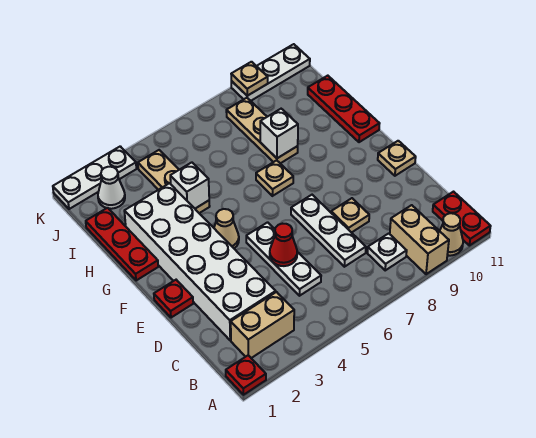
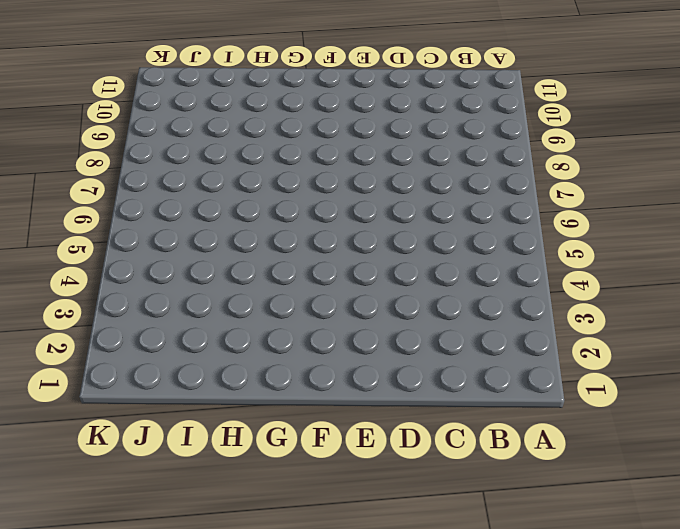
none -> red plate A1 level 1
none -> tan brick A9:B9 level 1
none -> tan cone A10 level 1

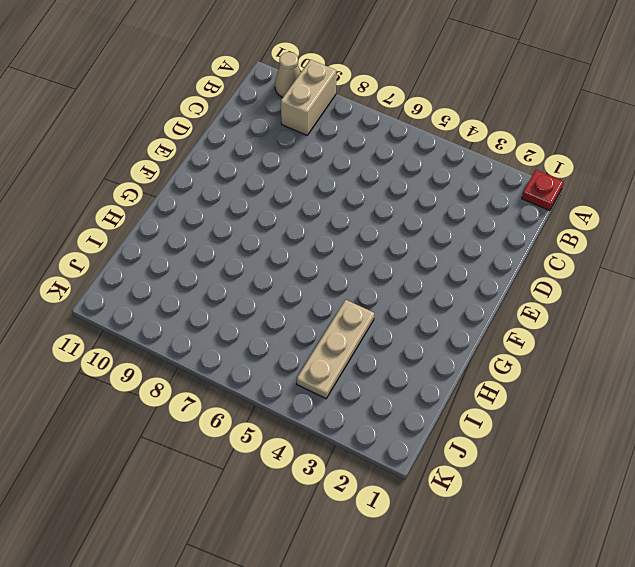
none -> red plate A11:B11 level 1
none -> tan brick B2:B3 level 1
none -> white plate B8 level 1

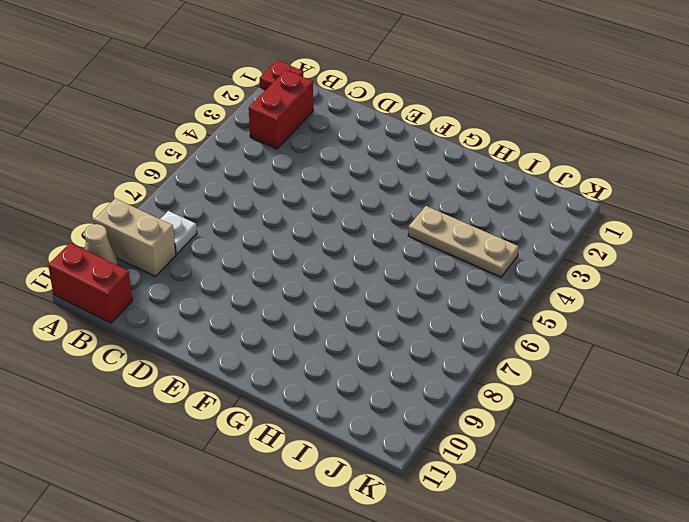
red brick A11:B11 level 1 -> red plate A11:B11 level 1
red brick B2:B3 level 1 -> tan brick B2:B3 level 1
none -> white brick C2:H3 level 1
none -> white plate C5:E5 level 1
none -> white plate C7:E7 level 1

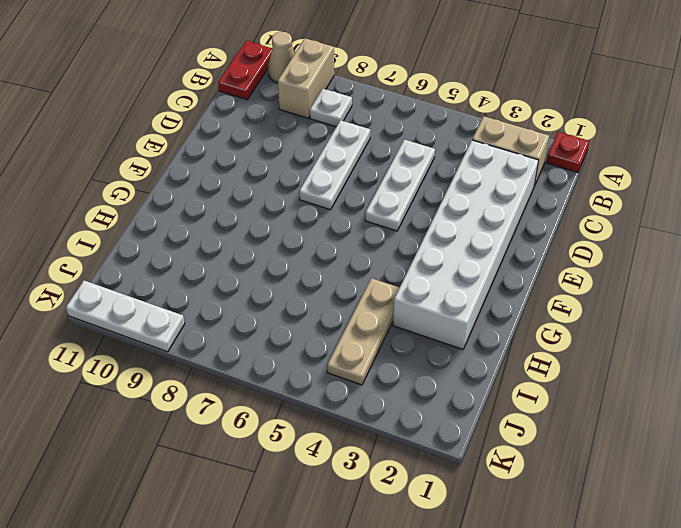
none -> tan plate D8 level 1
none -> red plate E1 level 1
none -> tan plate E11 level 1

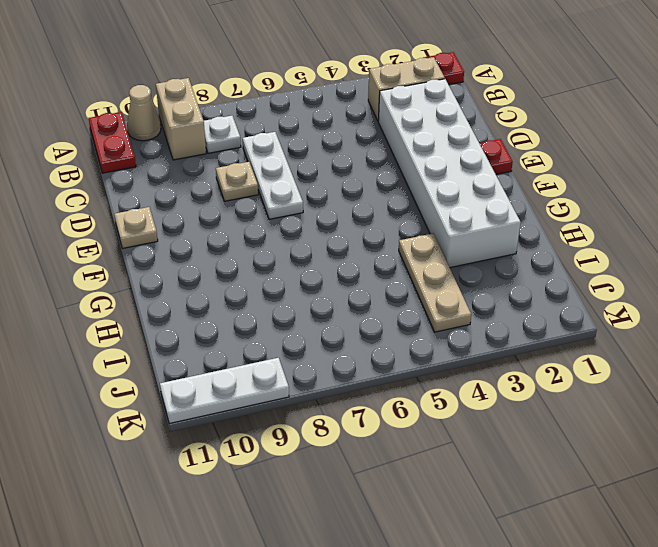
none -> white plate C5:E5 level 1
none -> tan cone F4 level 1
none -> red plate G1:I1 level 1

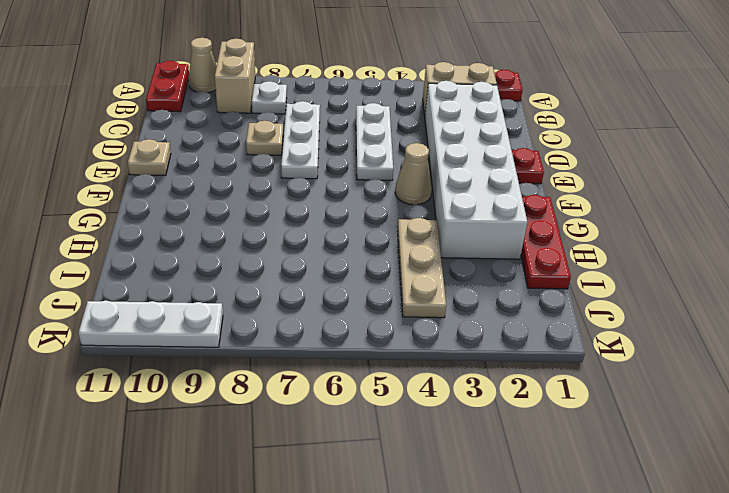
none -> tan plate G7 level 1
none -> red plate G11:I11 level 1
none -> tan plate H8:J8 level 1

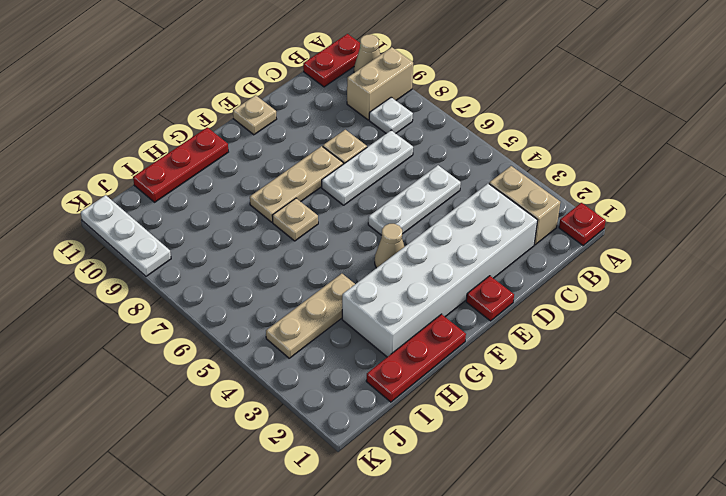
tan plate E8:G8 level 1 -> tan plate H8:J8 level 1
none -> white cone J2 level 1
none -> white plate K1:K3 level 1
none -> red cone D5 level 2

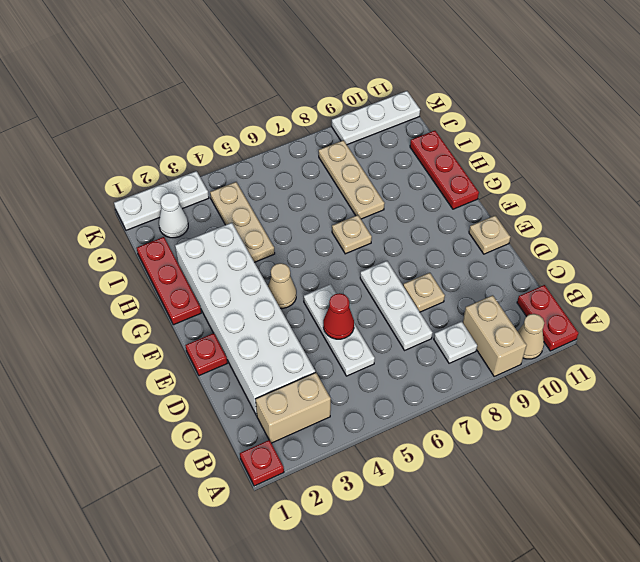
none -> white brick H4 level 2
none -> white brick H8 level 2
none -> tan plate K9 level 2

